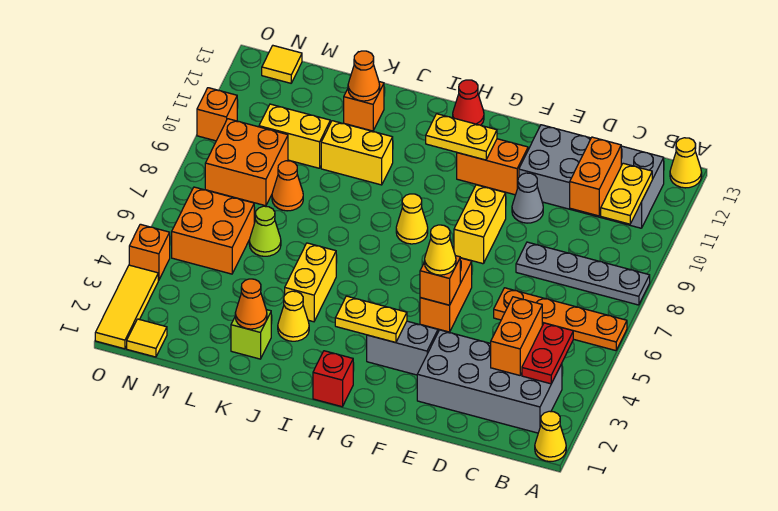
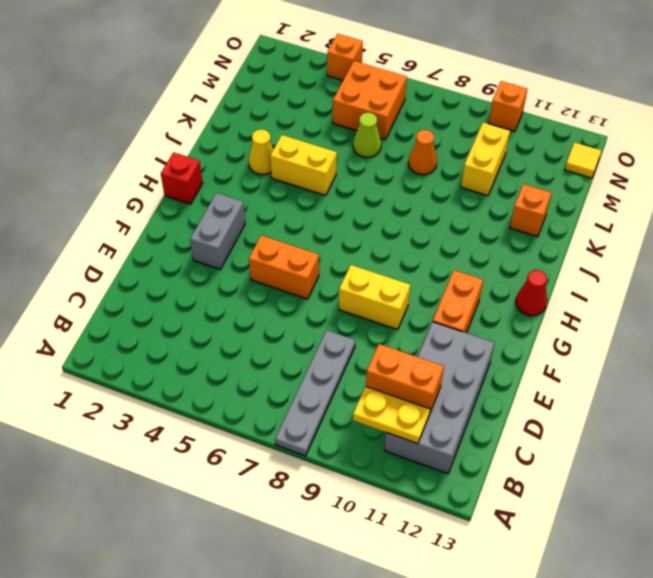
none -> yellow cone A1 level 1
none -> orange plate A6:D6 level 1
none -> yellow cone A13 level 1
none -> grey brick B2:E3 level 1

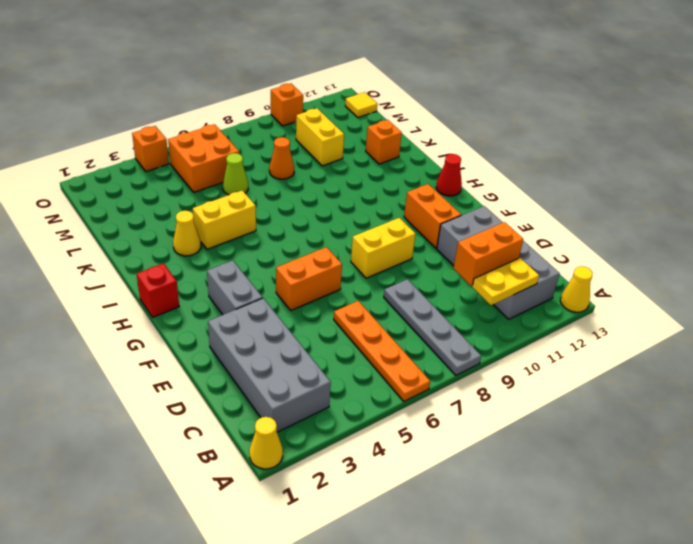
none -> grey cone E10 level 1
none -> yellow cone H8 level 1
none -> yellow brick J10:K10 level 1
none -> lime brick K2 level 1

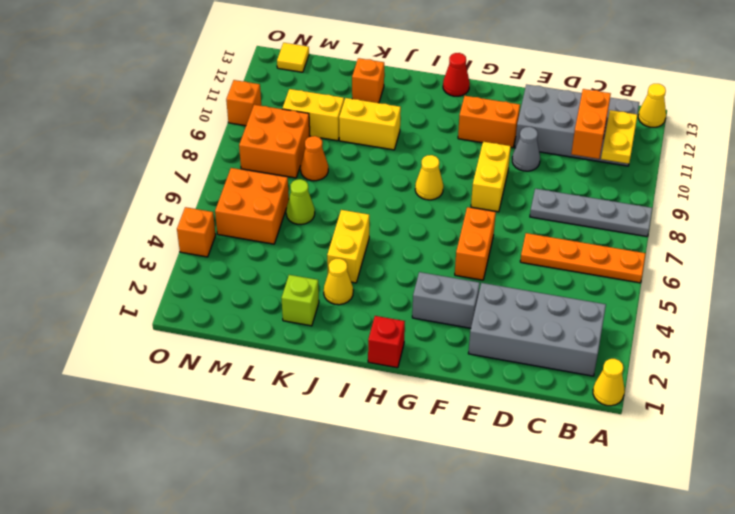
none -> yellow tile N1 level 1
none -> yellow tile O1:O3 level 1
none -> red plate B3:B4 level 2
none -> orange brick C3:C4 level 2

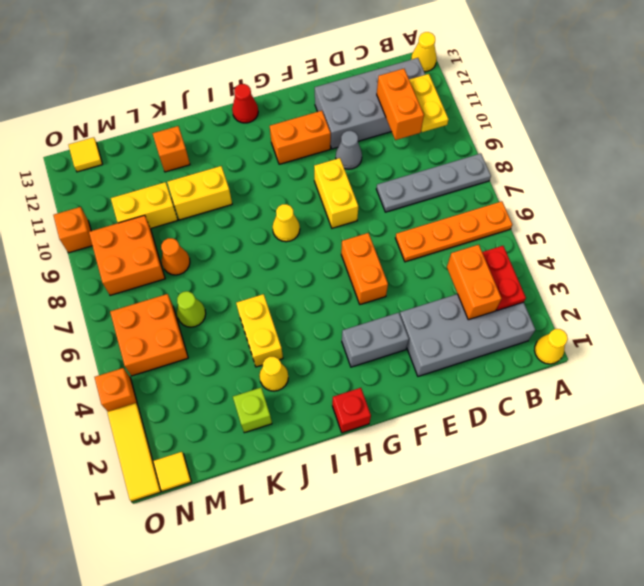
none -> orange brick F5 level 2
none -> yellow plate G3:H3 level 2
none -> yellow plate G11:H11 level 2
none -> orange cone K2 level 2

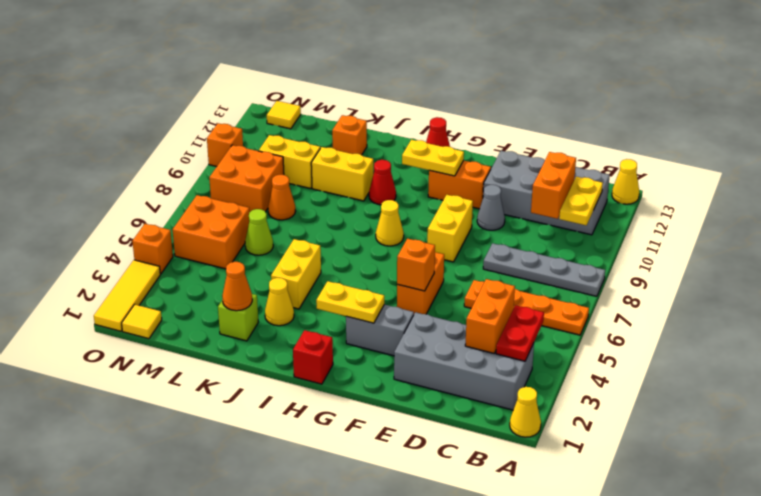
red cone I10 level 1 -> none
none -> orange cone K12 level 2
none -> yellow cone F5 level 3

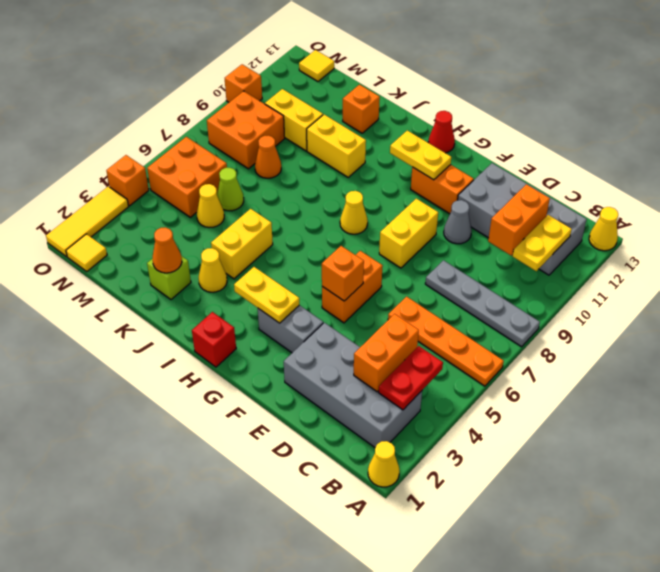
yellow cone L5 level 1 -> yellow cone F5 level 3
none -> orange cone K12 level 2

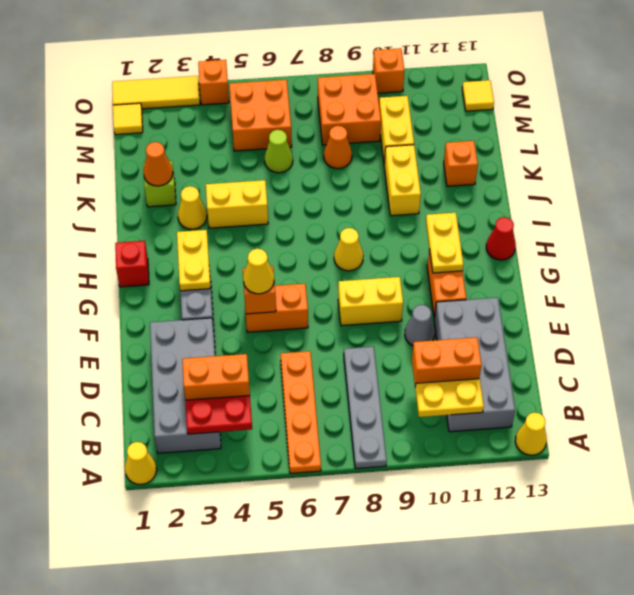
none -> orange cone K12 level 2

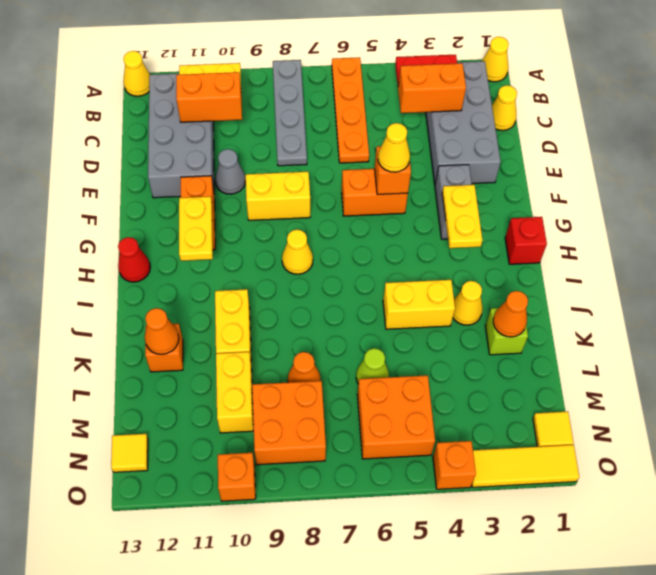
yellow cone C1 level 1 -> none

